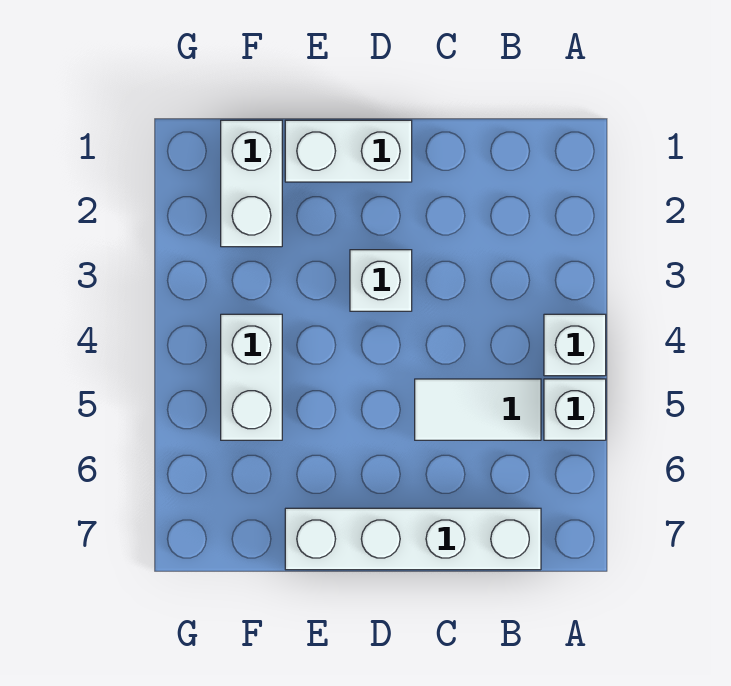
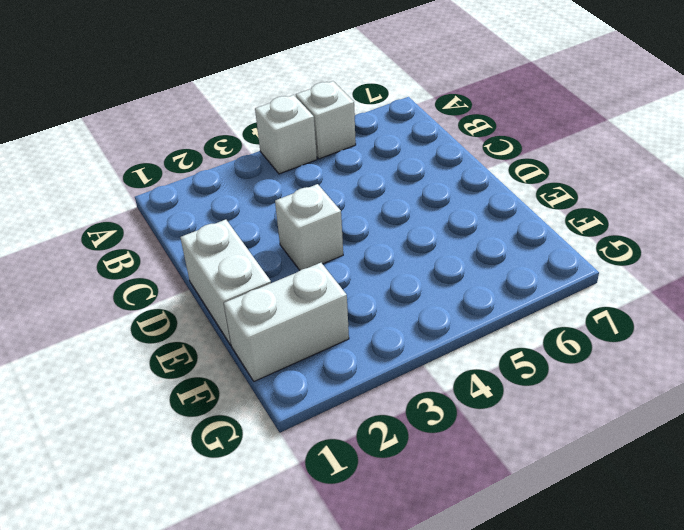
none -> white tile B5:C5 level 1
none -> white brick B7:E7 level 1

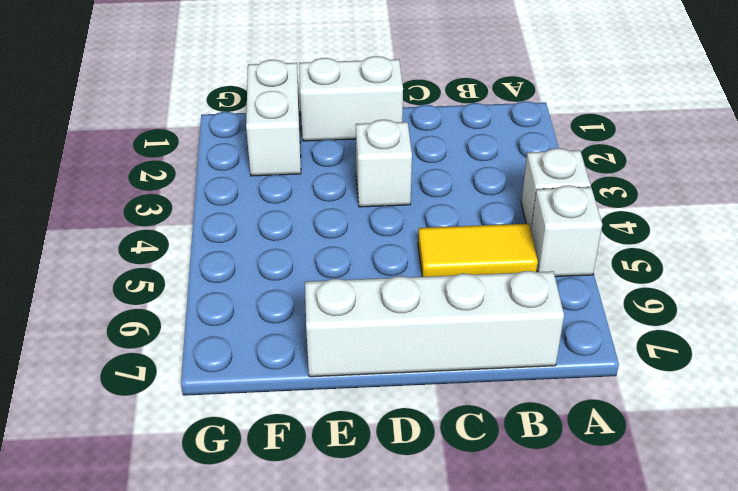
yellow tile B5:C5 level 1 -> white tile B5:C5 level 1
none -> white brick F4:F5 level 1

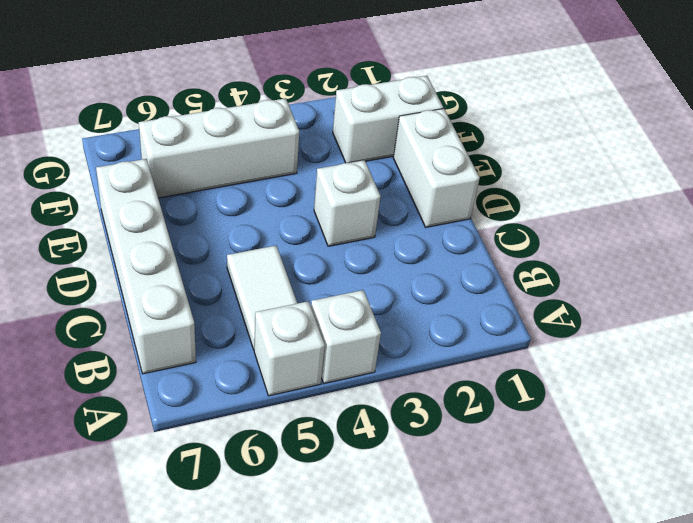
white brick F4:F6 level 1 -> white brick F4:F5 level 1

